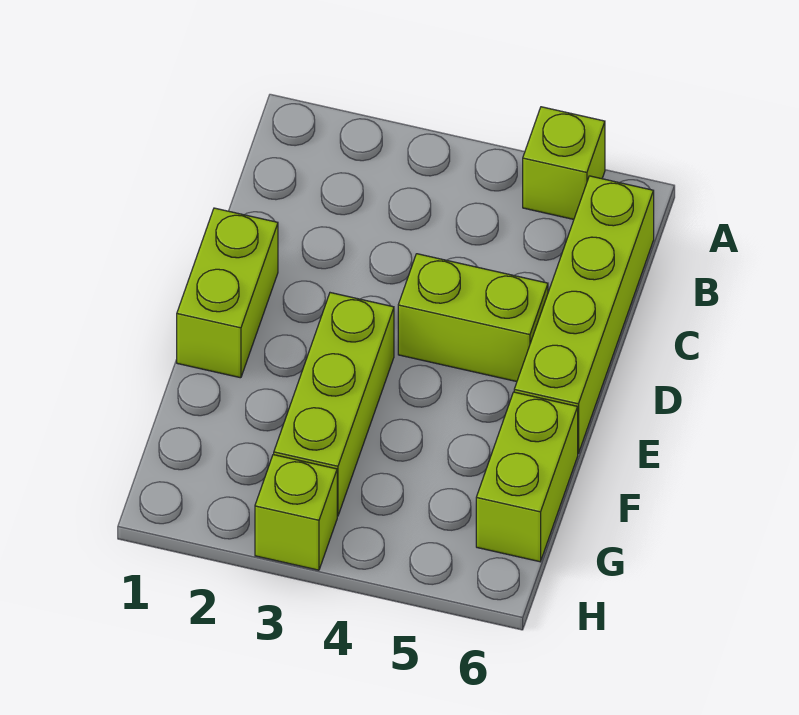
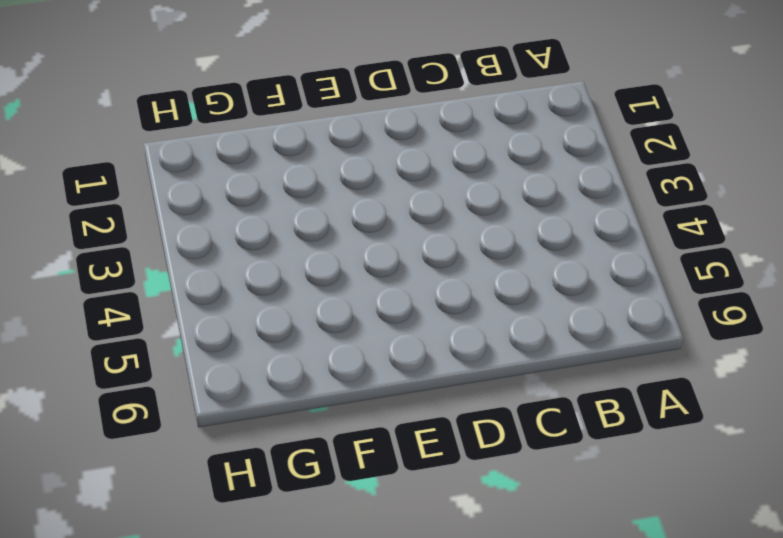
none -> lime brick A5 level 1
none -> lime brick B6:E6 level 1

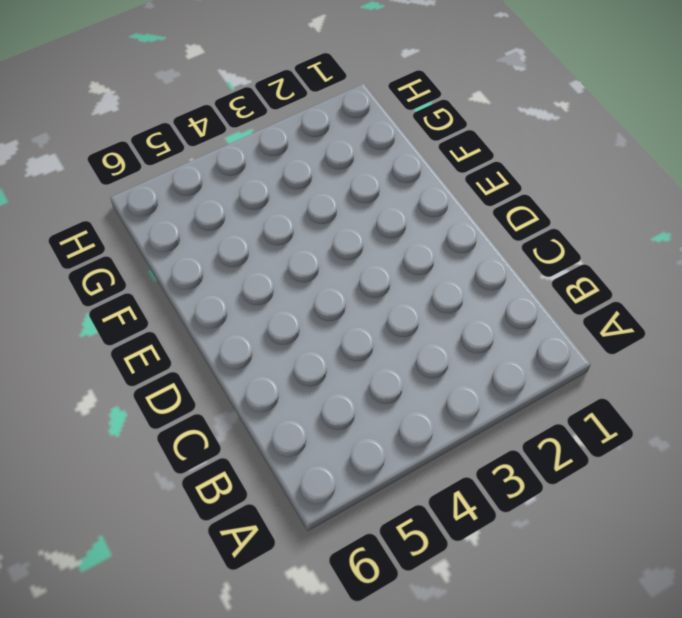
none -> lime brick A5 level 1
none -> lime brick B6:E6 level 1

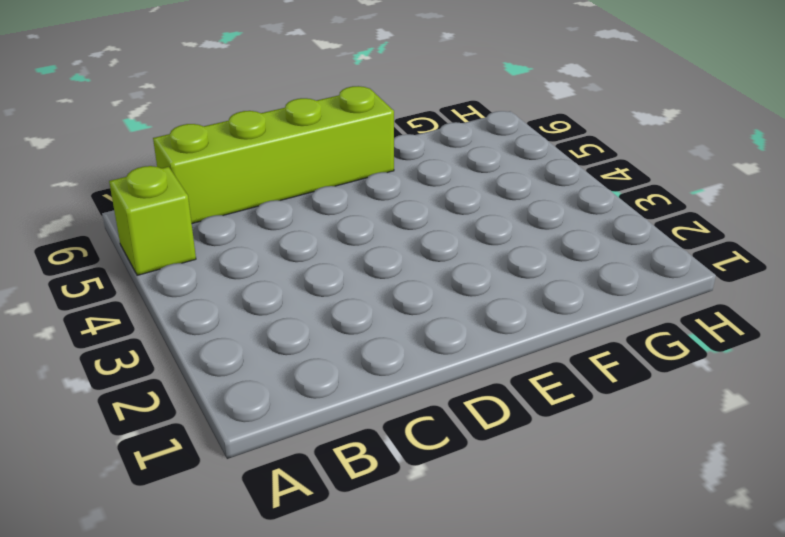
none -> lime brick D1:E1 level 1
none -> lime brick D4:D5 level 1

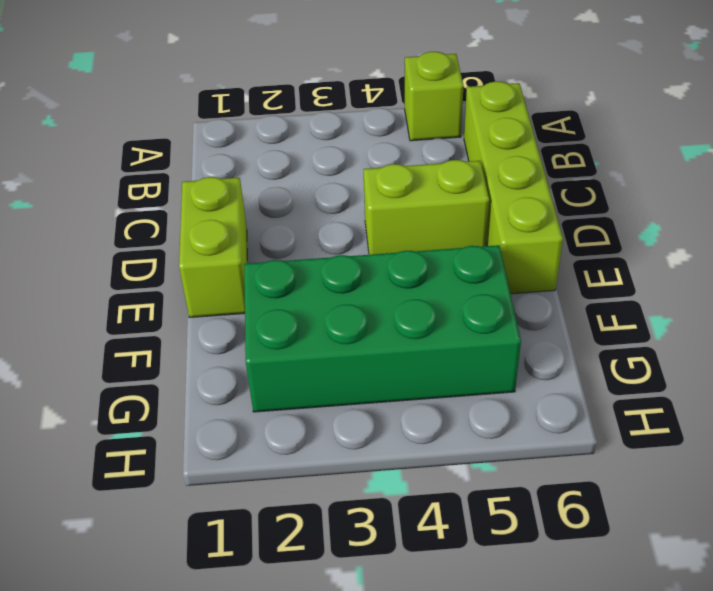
green brick F2:G5 level 1 -> lime brick E3:G3 level 1
none -> lime brick F6:G6 level 1
none -> lime brick H3 level 1

